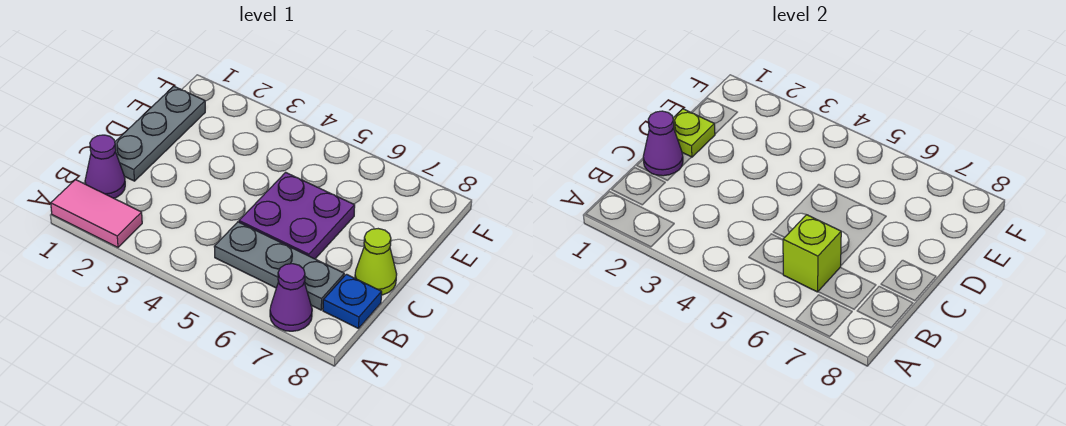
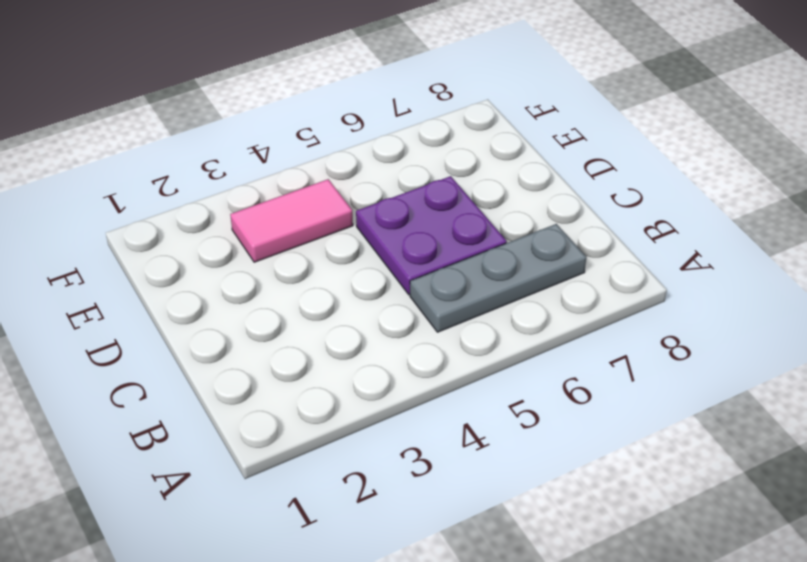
pink tile E3:E4 level 1 -> pink tile A1:A2 level 1
none -> purple cone A7 level 1
none -> purple cone B1 level 1

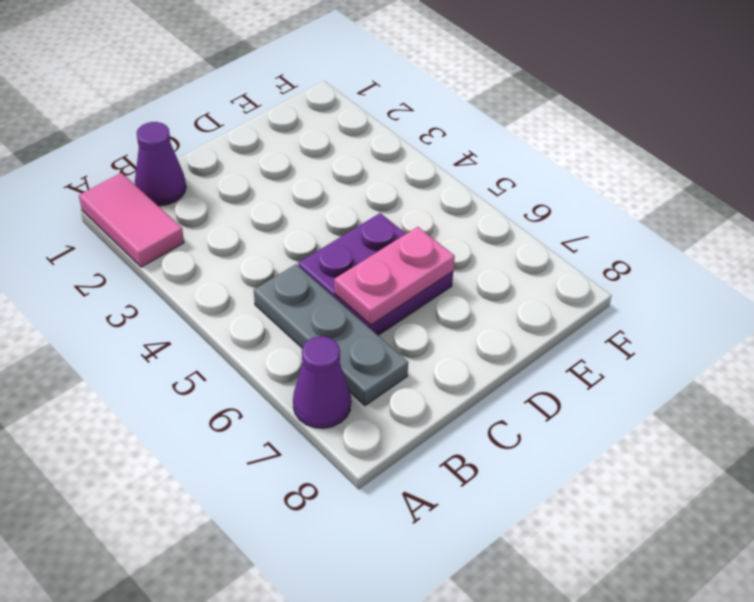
pink plate C6:D6 level 2 -> none
none -> blue plate B8 level 1
none -> grey plate C1:E1 level 1

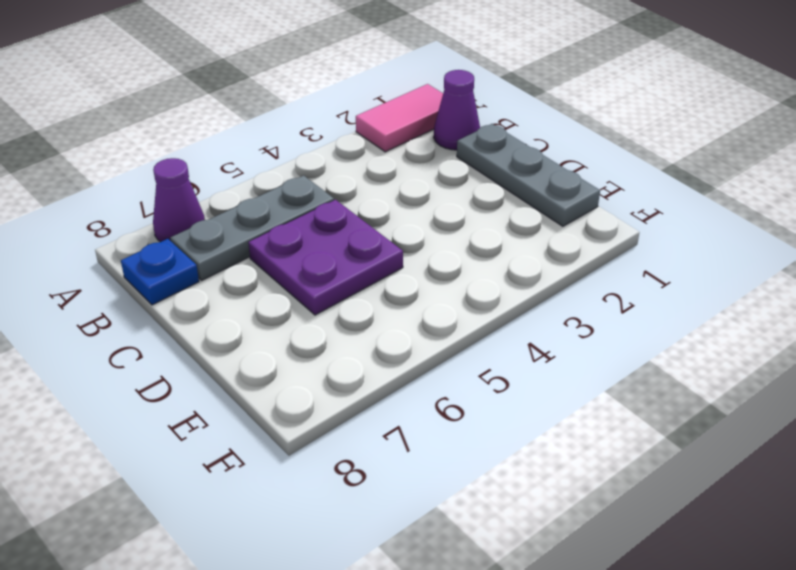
none -> lime cone C8 level 1
none -> lime brick B6 level 2

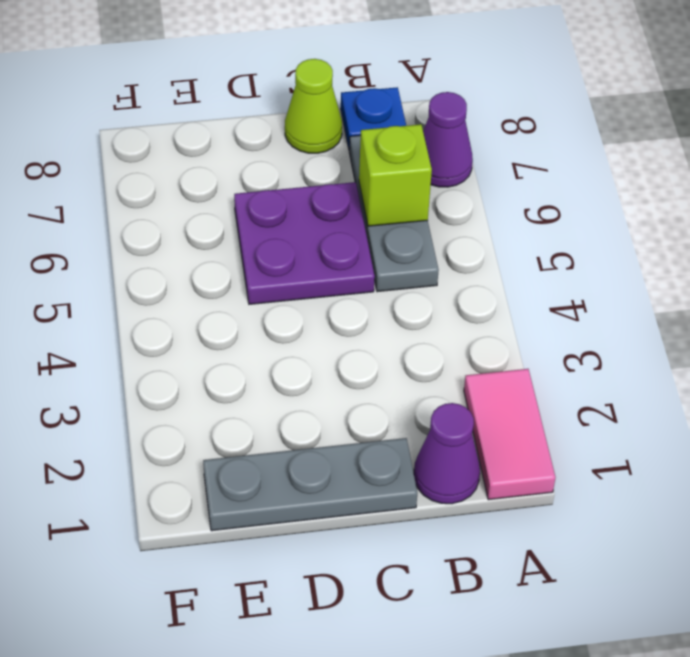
none -> purple cone C1 level 2
none -> lime plate D1 level 2

